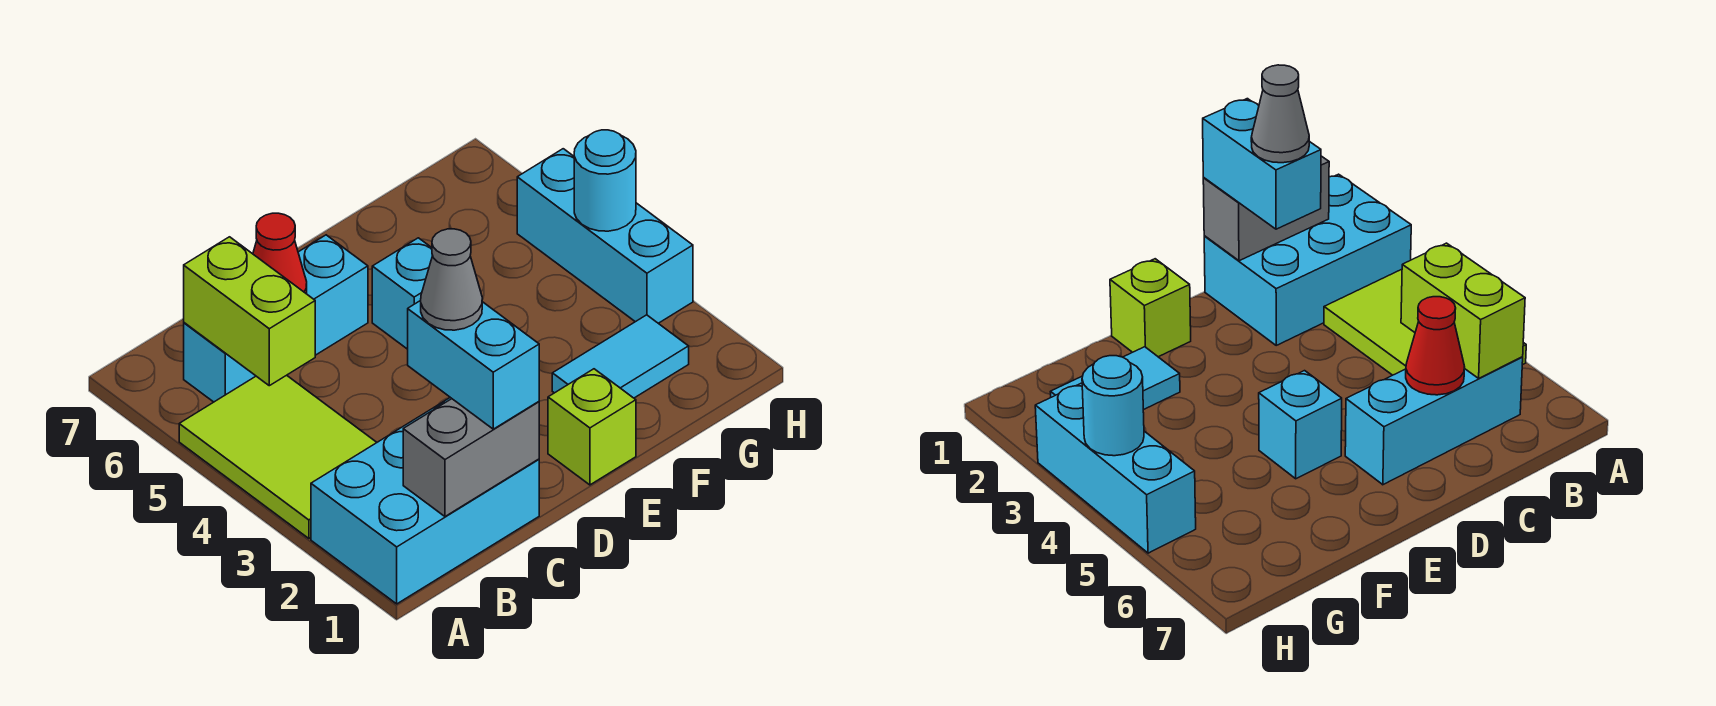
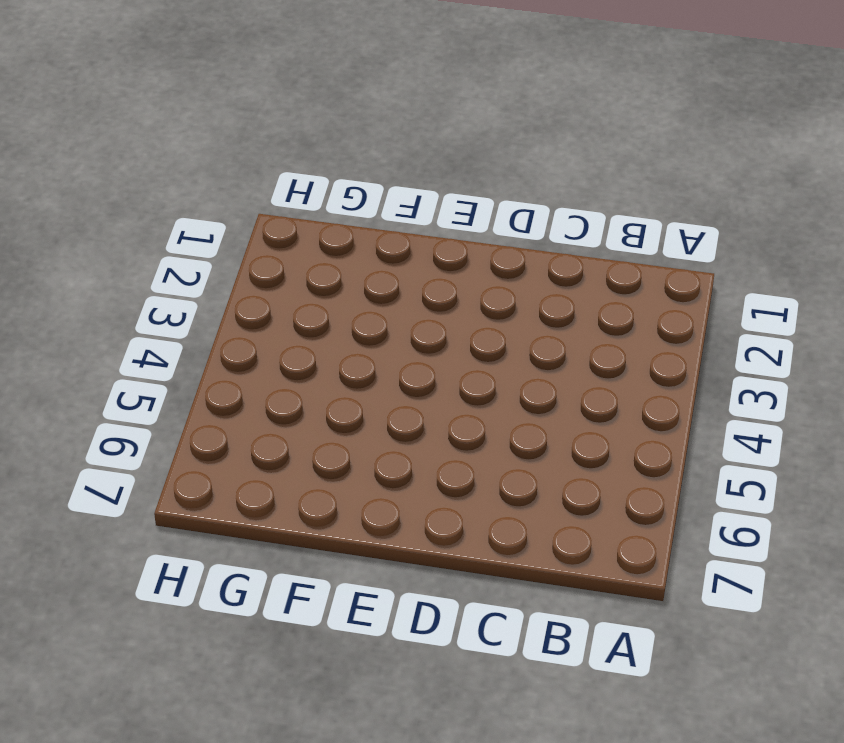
none -> cyan brick A1:C2 level 1
none -> lime tile A3:B5 level 1
none -> cyan brick B6:D6 level 1

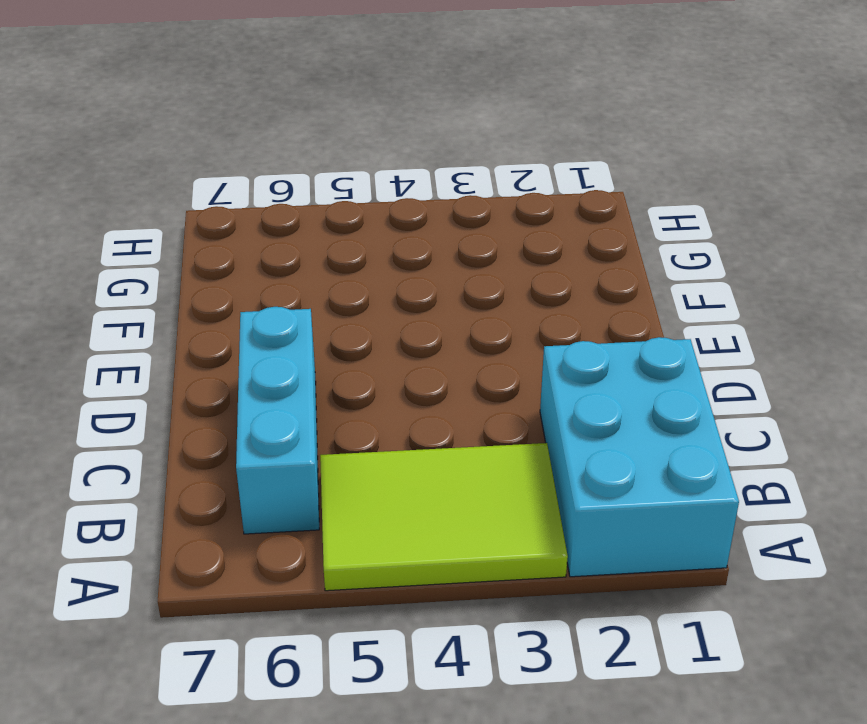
none -> lime brick E1 level 1
none -> cyan brick E5 level 1
none -> cyan tile F2:G2 level 1

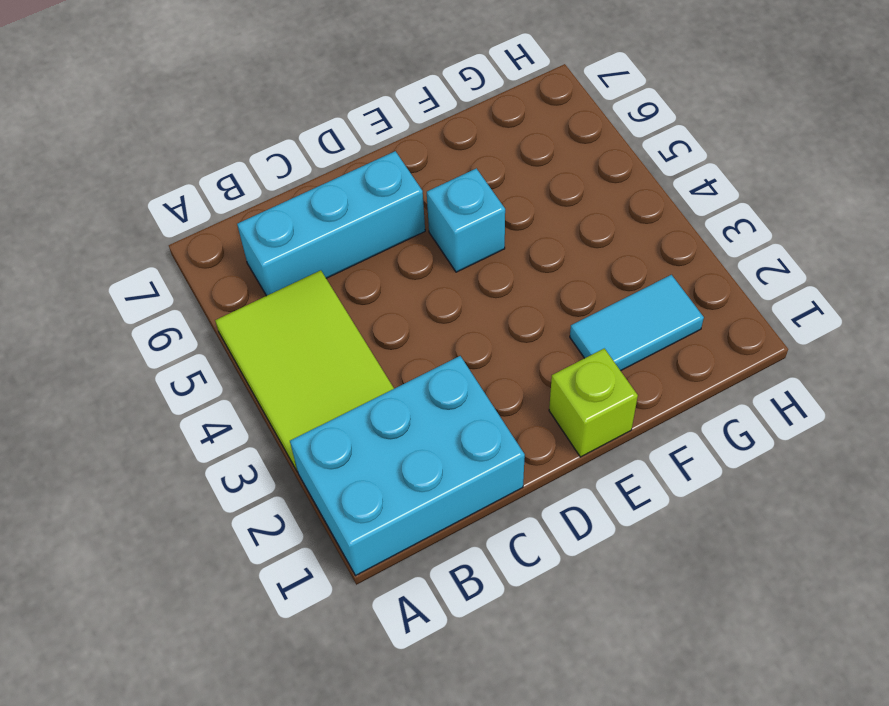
none -> cyan brick H3:H5 level 1
none -> grey brick B1:C1 level 2
none -> lime brick B5:B6 level 2

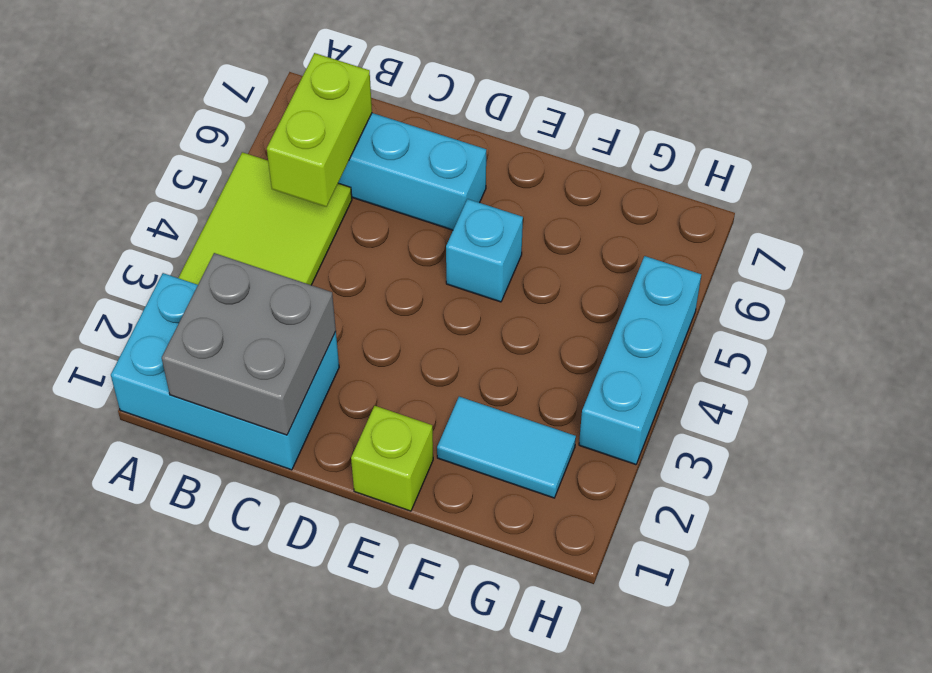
grey brick B1:C2 level 2 -> grey brick B1:C1 level 2
none -> red cone C6 level 2
none -> cyan round brick H4 level 2
none -> cyan brick C1:C2 level 3

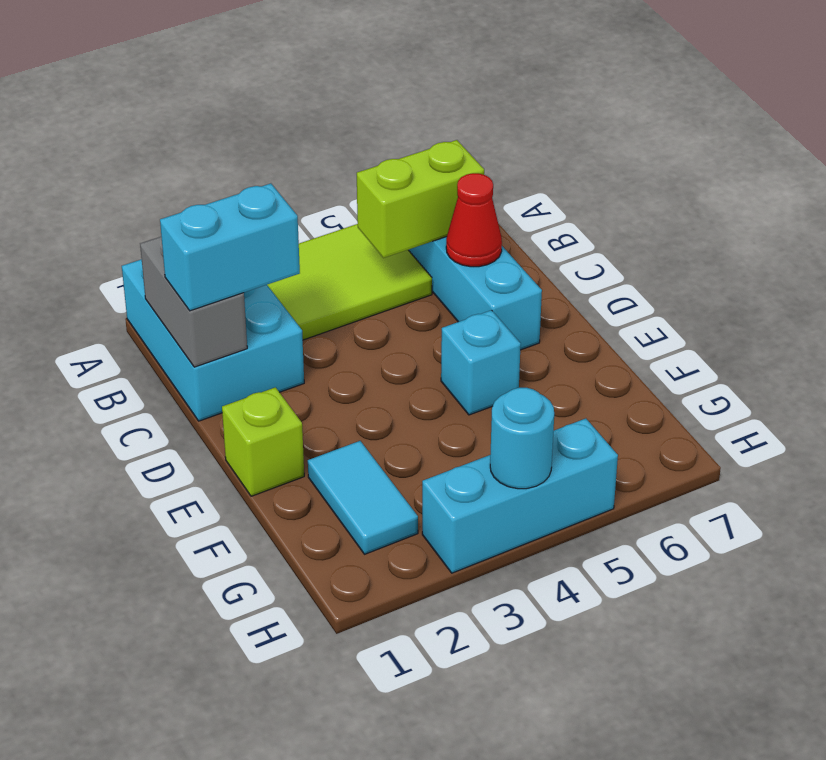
none -> grey cone C2 level 4

